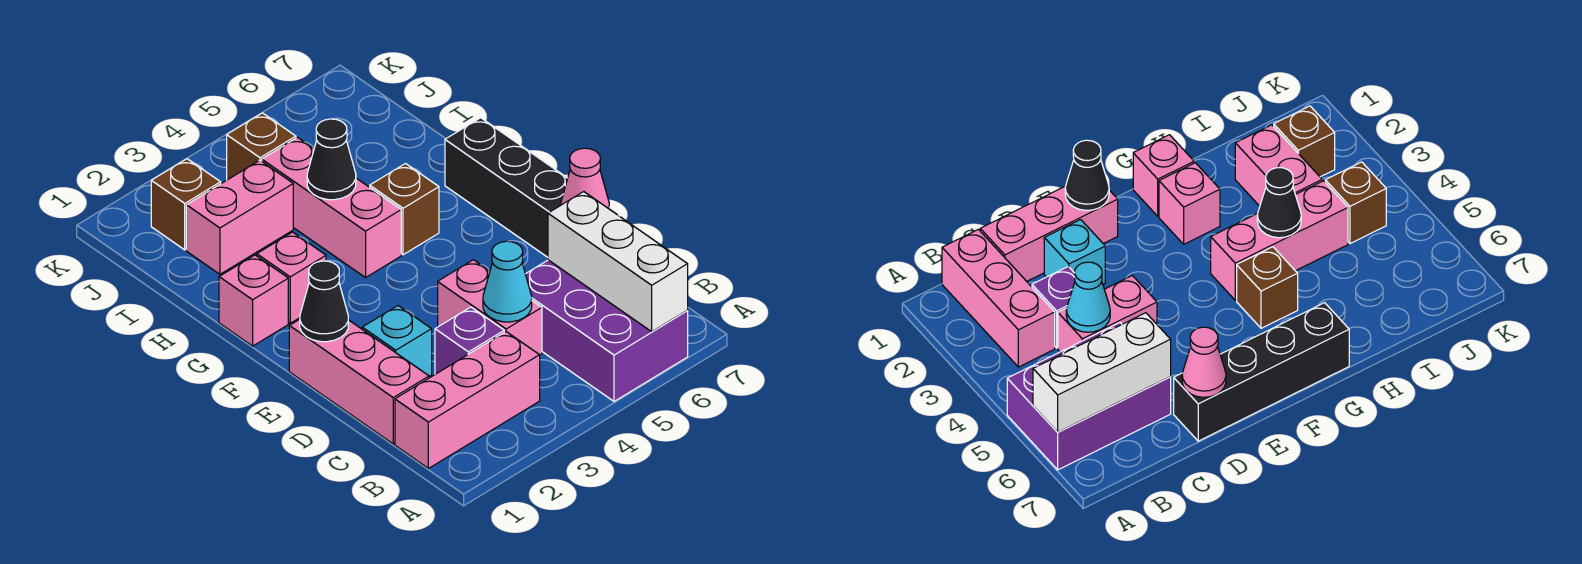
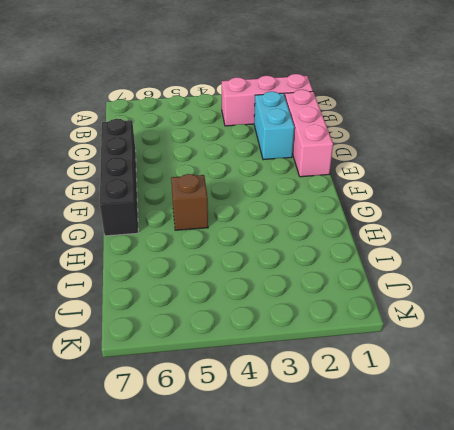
cyan brick C2:D2 level 1 -> cyan brick D2 level 1
none -> purple brick A5:C6 level 1
none -> purple brick C3 level 1
none -> pink brick C4:D4 level 1

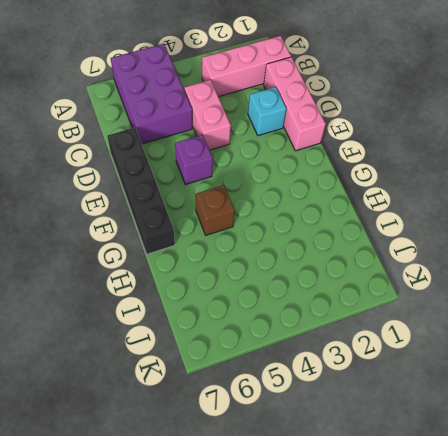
purple brick E5 level 1 -> purple brick C3 level 1
none -> pink brick G1 level 1
none -> pink brick G2 level 1
none -> pink brick G4:I4 level 1

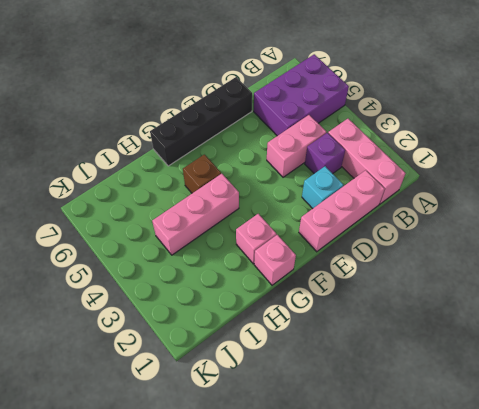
none -> pink brick I2:I3 level 1
none -> brown brick J2 level 1
none -> brown brick J4 level 1

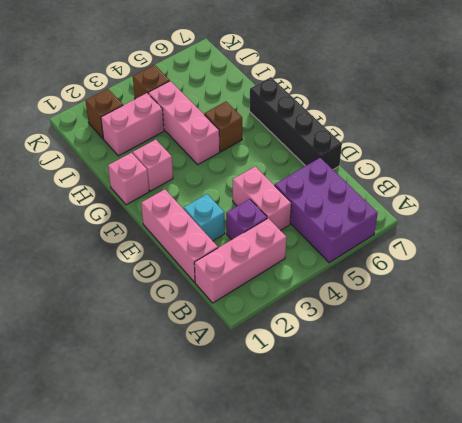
none -> white brick A6:C6 level 2
none -> cyan cone C4 level 2
none -> pink cone D7 level 2

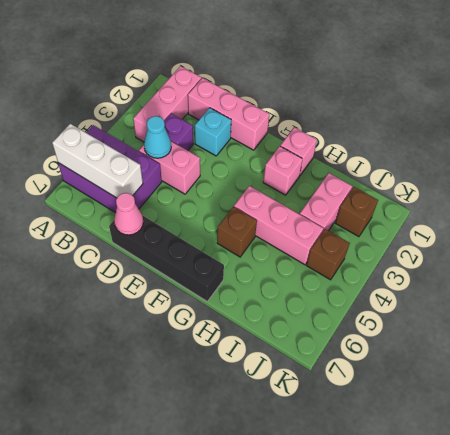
none -> black cone E1 level 2
none -> black cone H4 level 2

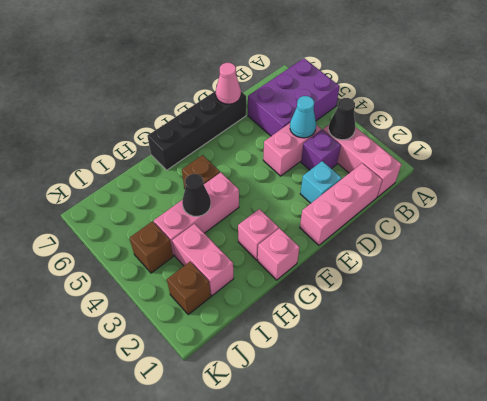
black cone B3 level 2 -> black cone E1 level 2
none -> white brick A6:C6 level 2

